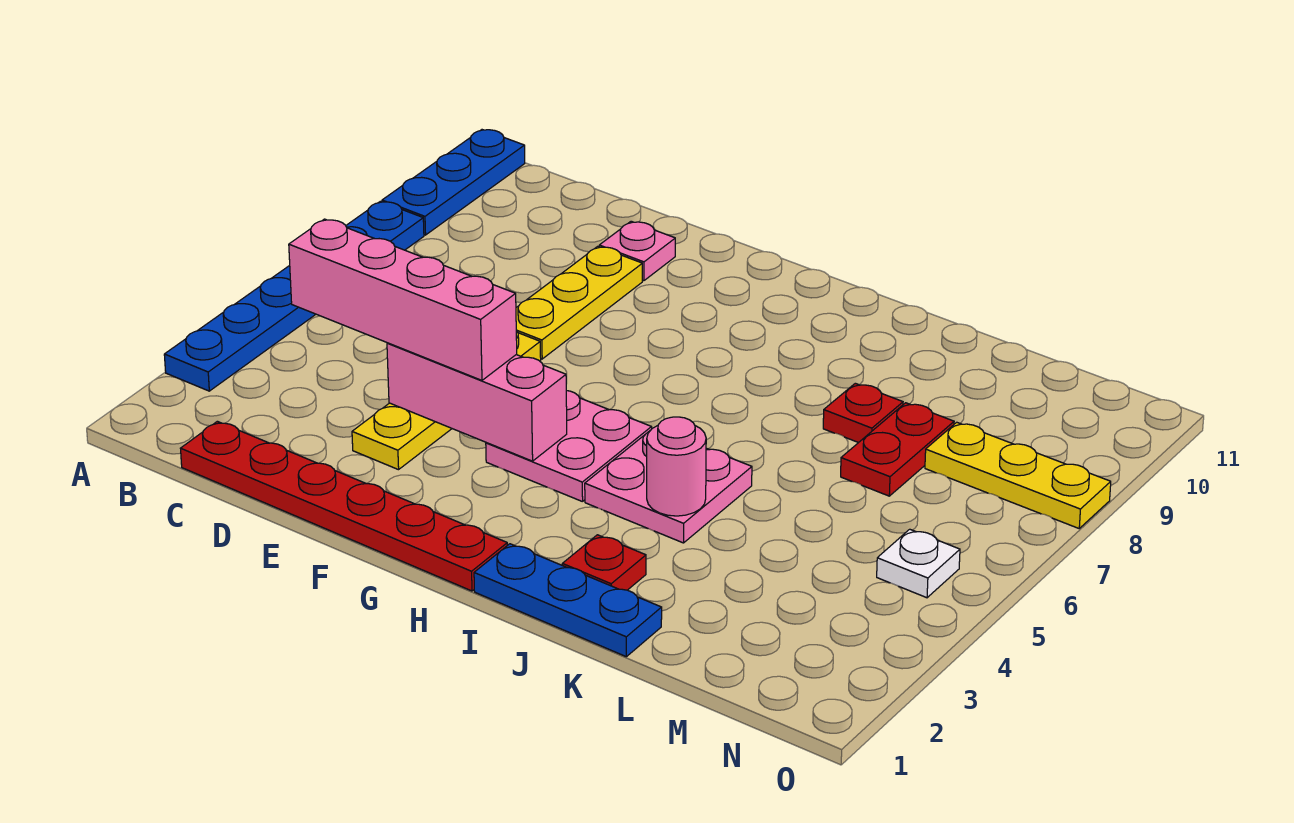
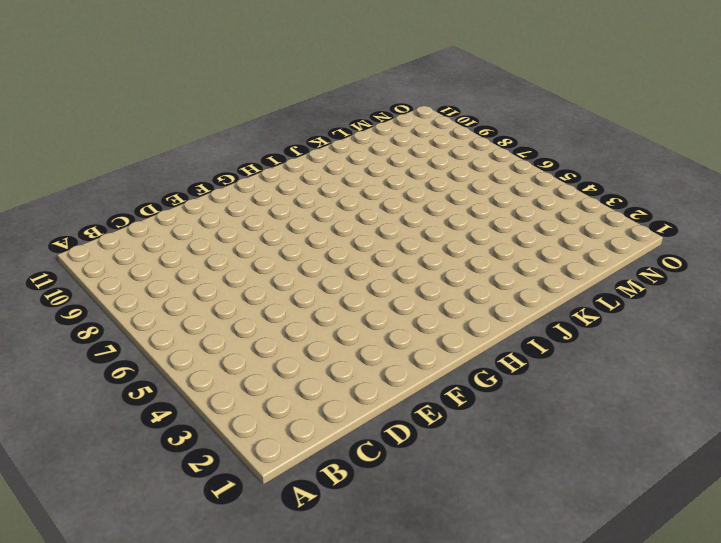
none -> blue plate A3:A8 level 1
none -> blue plate A9:A11 level 1
none -> red plate C1:H1 level 1

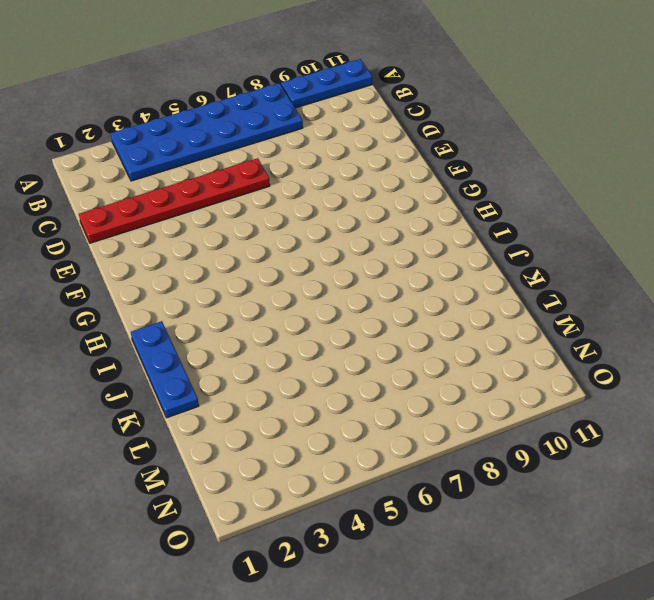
blue plate A3:B8 level 1 -> blue plate A3:A8 level 1
red plate D1:D6 level 1 -> red plate C1:H1 level 1
none -> yellow plate E3:E6 level 1
none -> yellow plate E7:E9 level 1
none -> pink plate E10 level 1

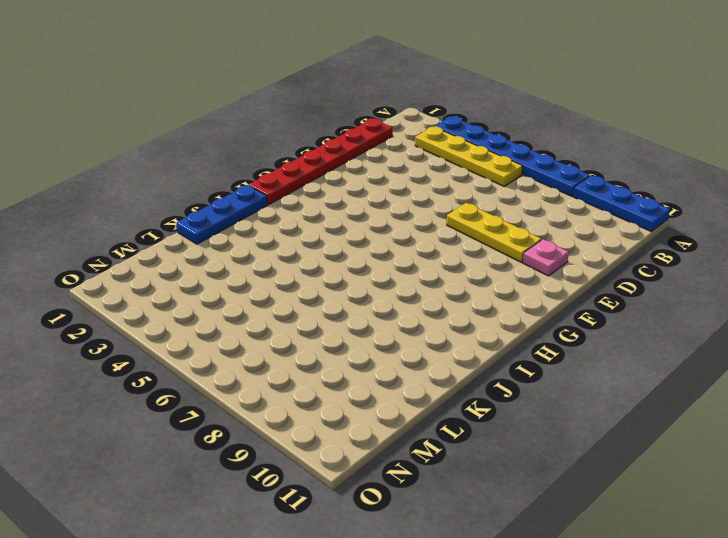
yellow plate B3:B6 level 1 -> yellow plate E3:E6 level 1
none -> pink plate G4:H5 level 1
none -> pink plate I4:J5 level 1
none -> red plate J2 level 1

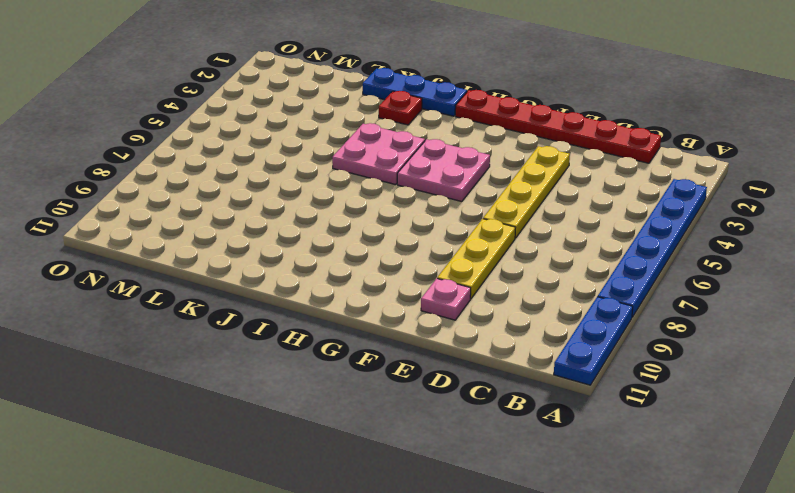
none -> red plate K8 level 1
none -> red plate L7:L8 level 1
none -> yellow plate M8:O8 level 1

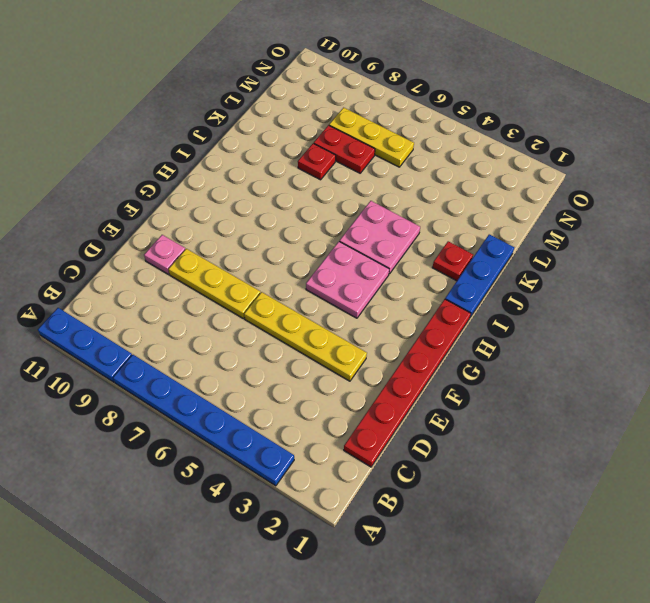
yellow plate M6:M8 level 1 -> yellow plate M8:O8 level 1
none -> white plate N5 level 1
none -> pink brick E4:G4 level 2
none -> pink round brick J4 level 2

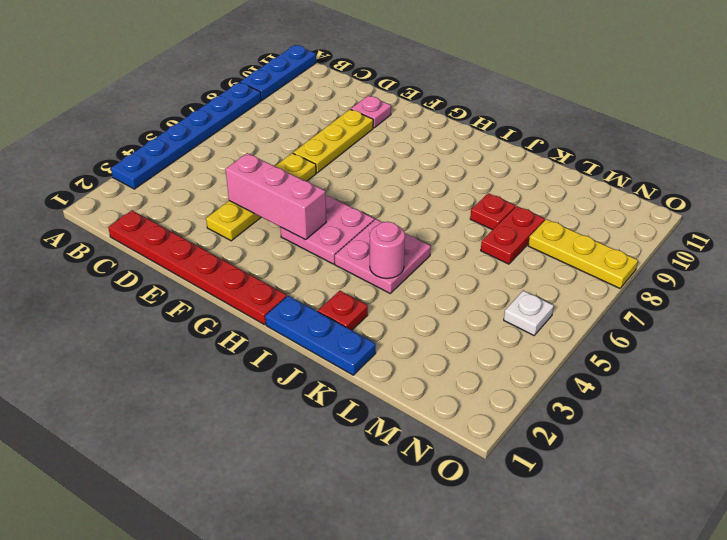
none -> pink brick C4:F4 level 3

